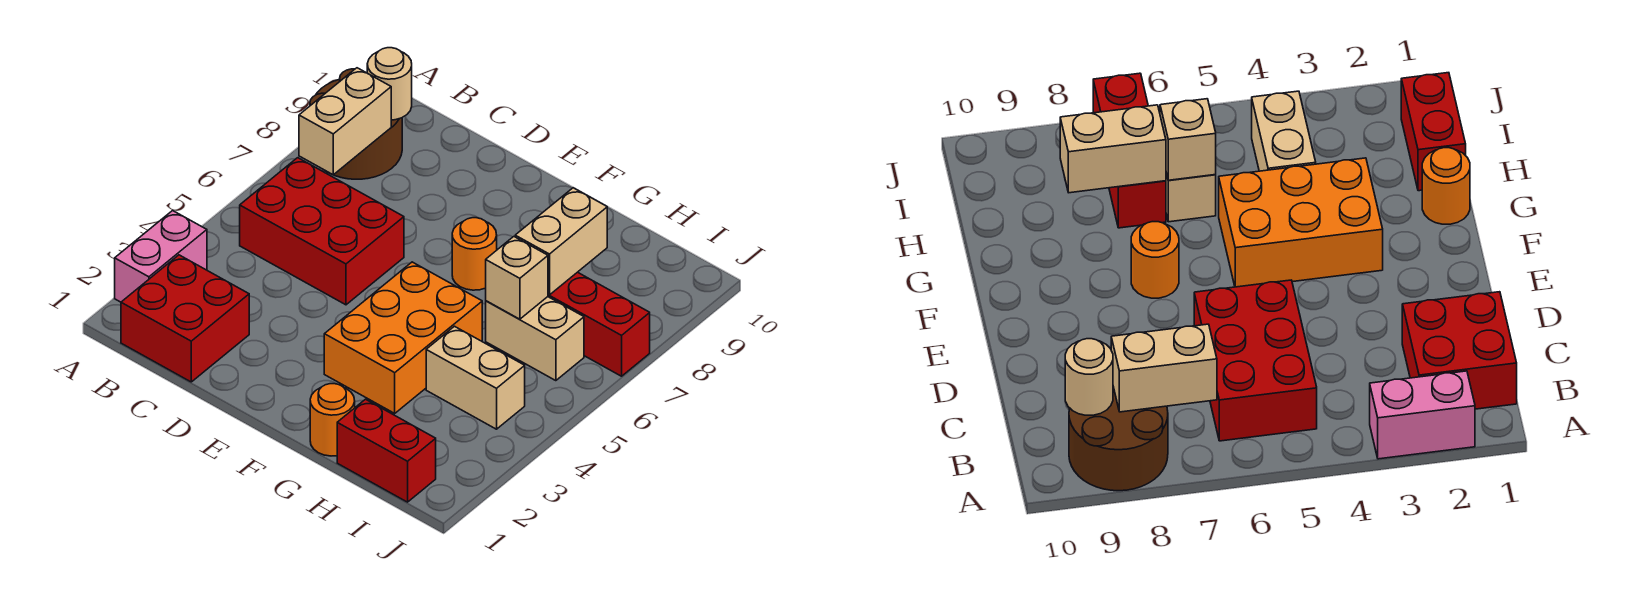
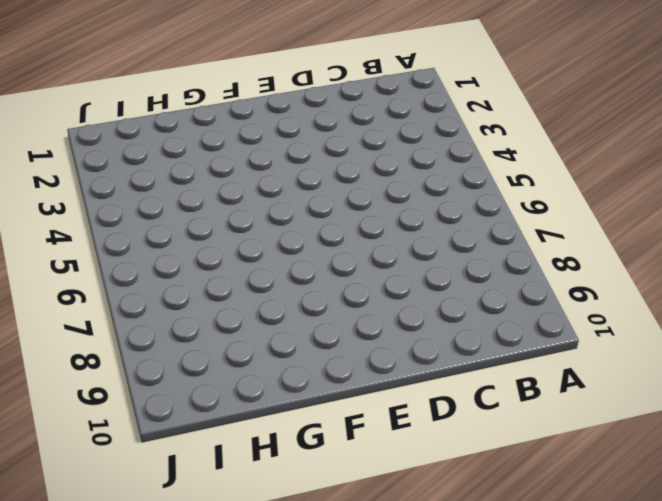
none -> pink brick A2:A3 level 1
none -> brown round brick A8:B9 level 1
none -> red brick B1:C2 level 1

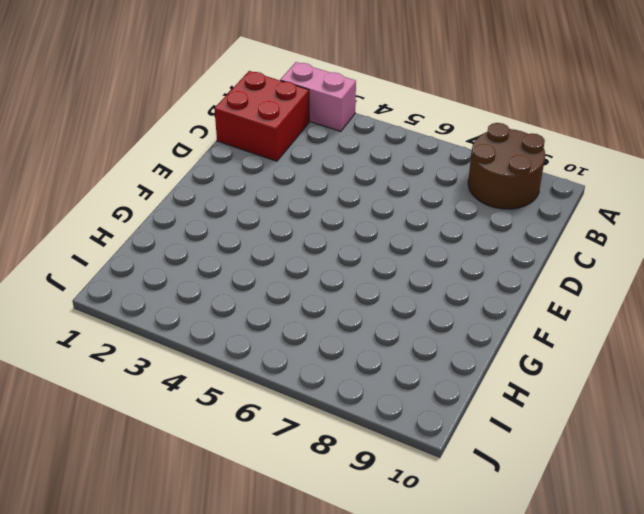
none -> red brick B5:D6 level 1
none -> orange brick F3:G5 level 1
none -> orange round brick F7 level 1

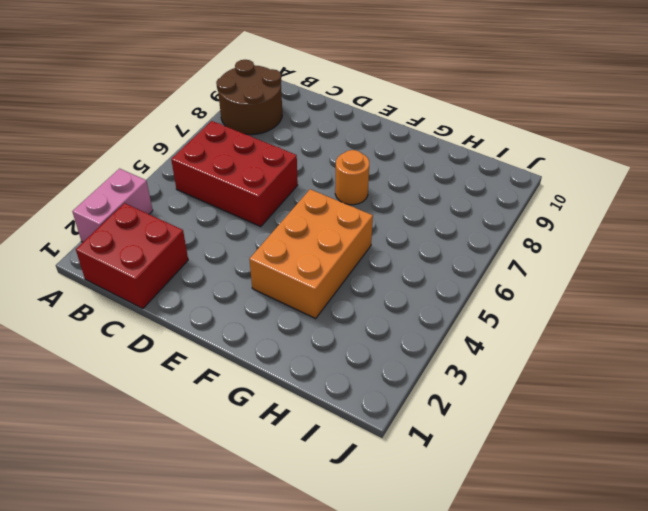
none -> orange round brick G1 level 1
none -> red brick H1:I1 level 1
none -> tan brick H4:I4 level 1

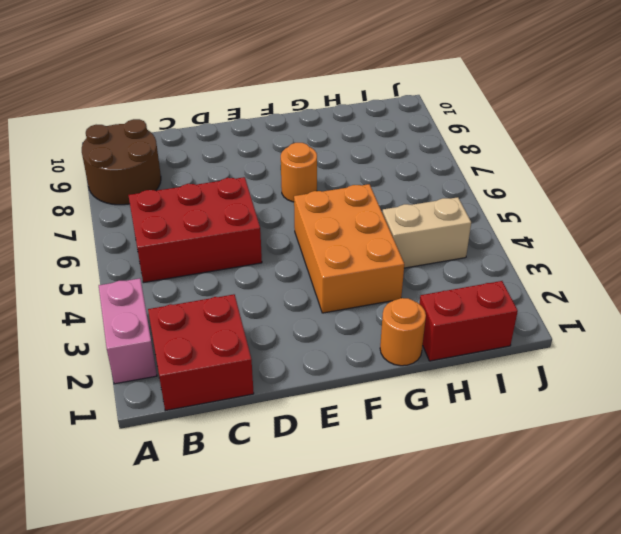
none -> tan brick H6:I6 level 1
none -> red brick H7:J7 level 1
none -> tan brick B7:B8 level 2

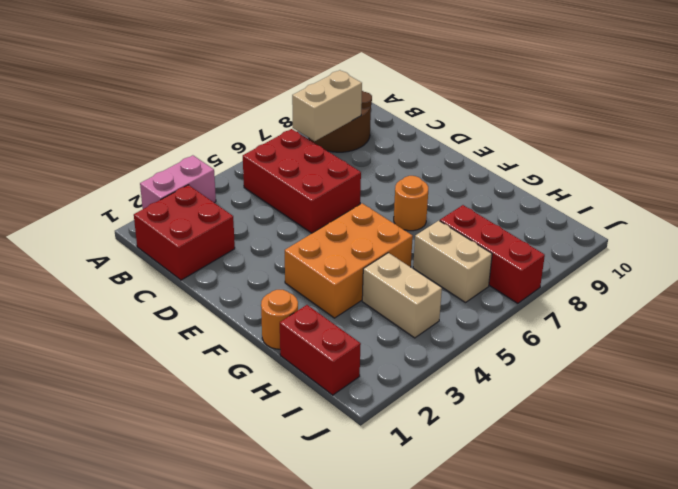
none -> tan round brick B9 level 2
none -> tan brick H6 level 2
none -> tan brick H7:H8 level 2

